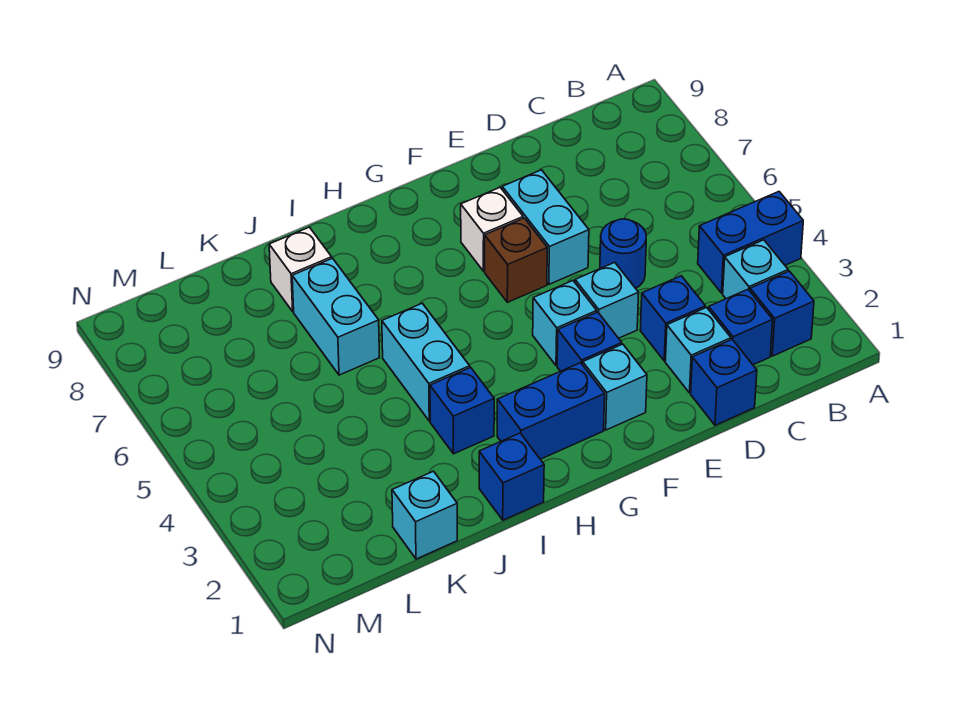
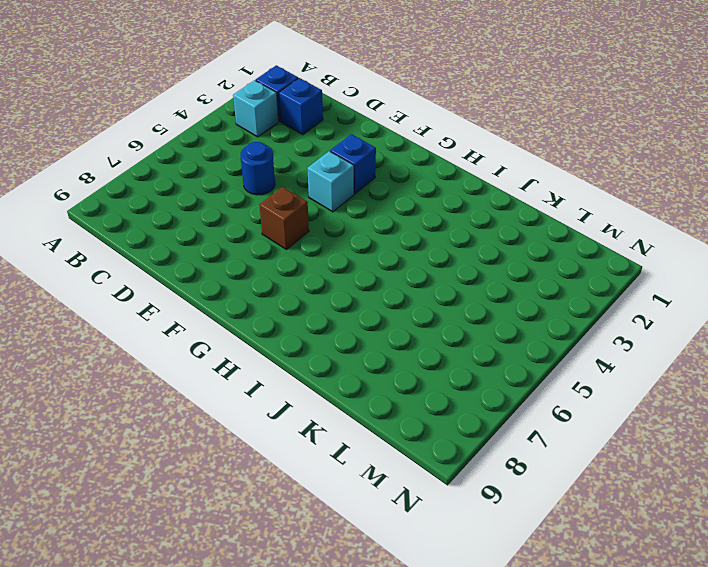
none -> blue brick A4:B4 level 1
none -> blue brick D1 level 1
none -> cyan brick D2 level 1

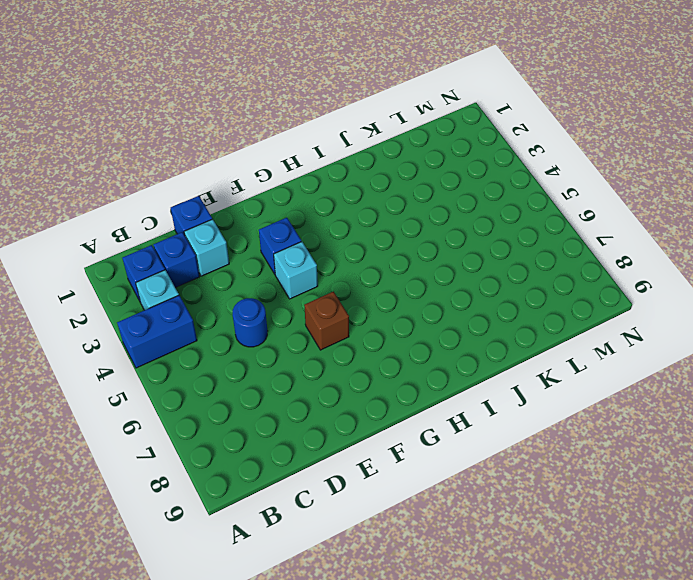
none -> blue brick D3 level 1
none -> cyan brick E4 level 1
none -> cyan brick E6:E7 level 1

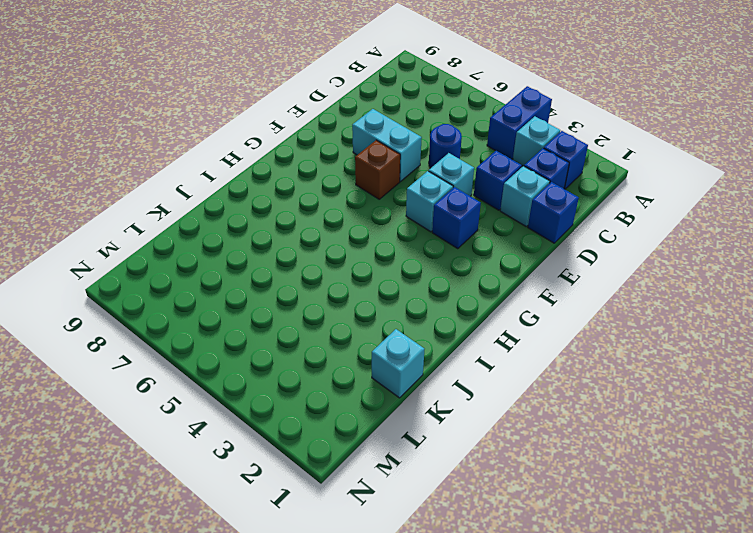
none -> cyan brick F2 level 1
none -> white brick F7 level 1
none -> blue brick G2:H2 level 1

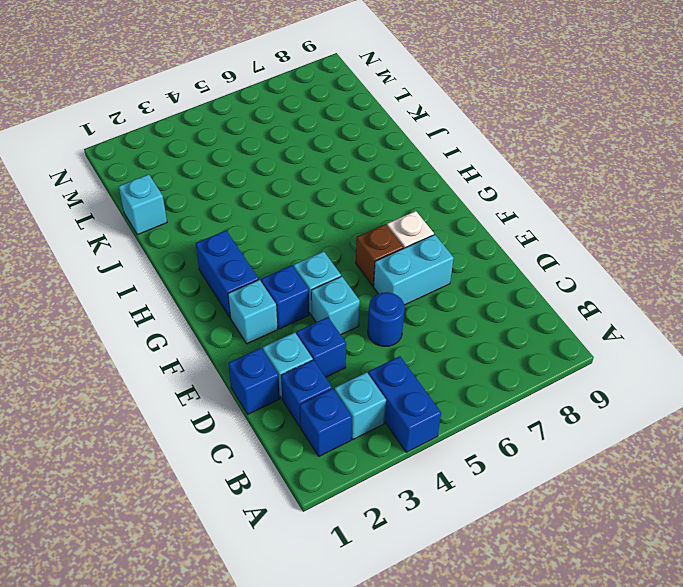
none -> blue brick I1 level 1
none -> blue brick I3 level 1
none -> cyan brick I4:I5 level 1

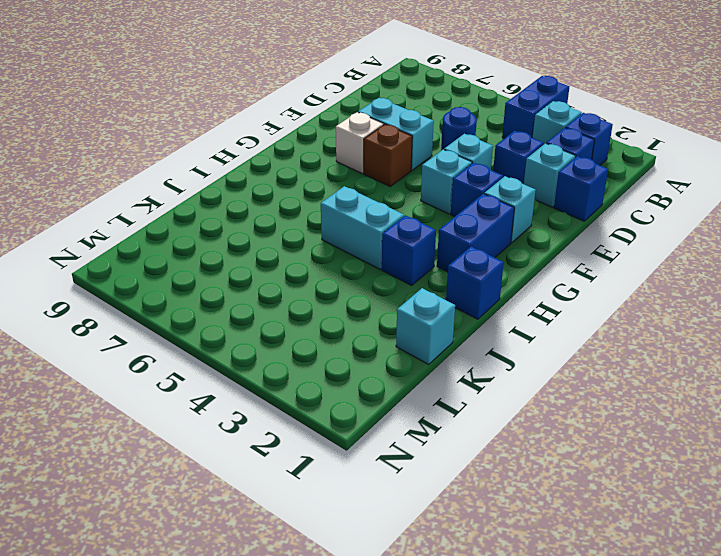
none -> cyan brick J6:J7 level 1
none -> white brick J8 level 1

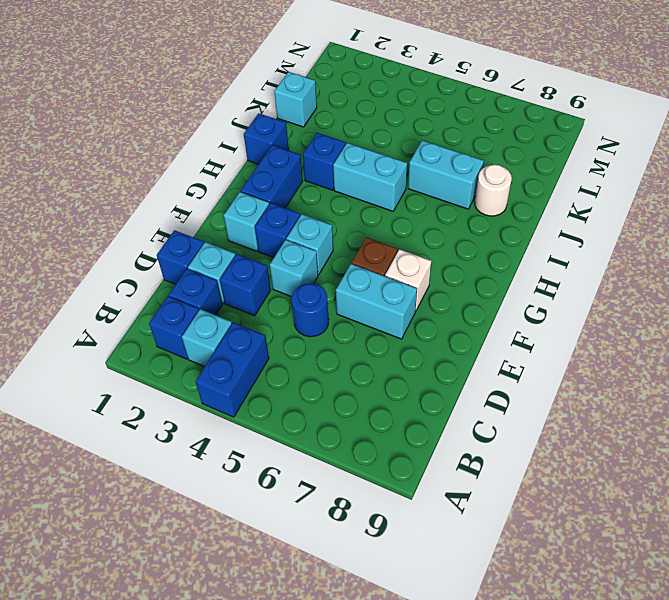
white round brick J8 level 1 -> white brick J8 level 1

